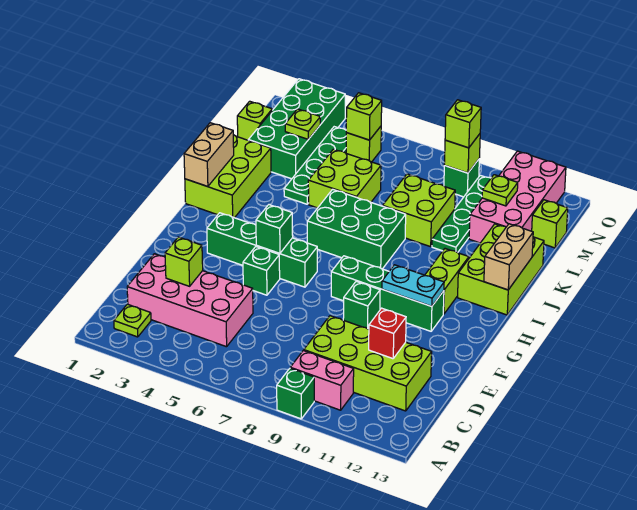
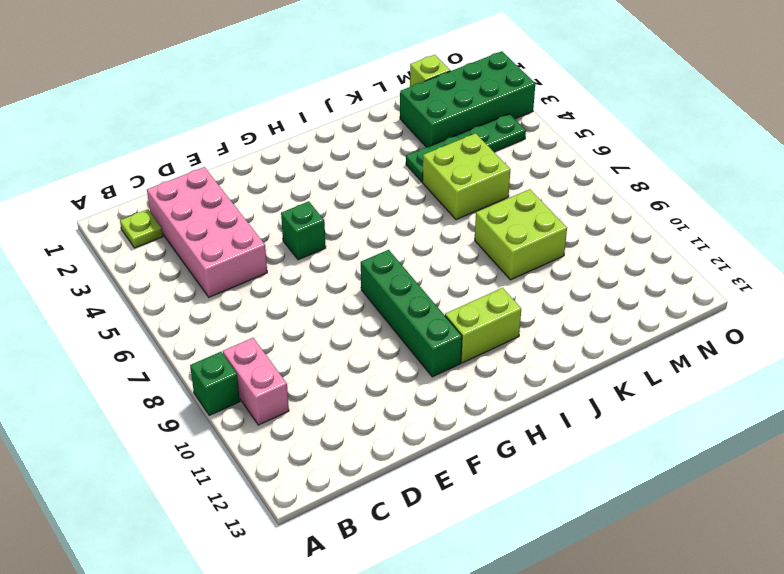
none -> lime brick C9:D12 level 1
none -> green brick F9 level 1
none -> green brick G3:G6 level 1
none -> lime brick I1:K2 level 1

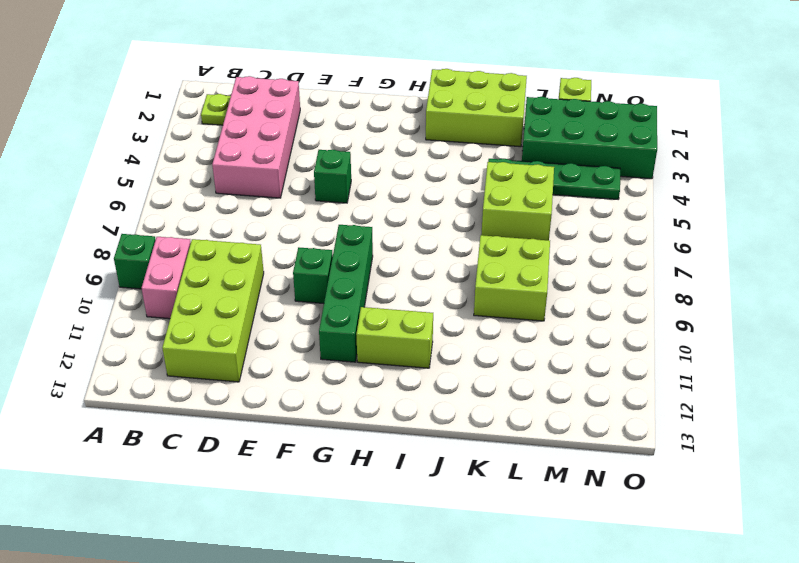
none -> green brick G3:G6 level 1
none -> green brick I6:J8 level 1
none -> lime brick I12:K13 level 1
none -> green plate K10:N10 level 1

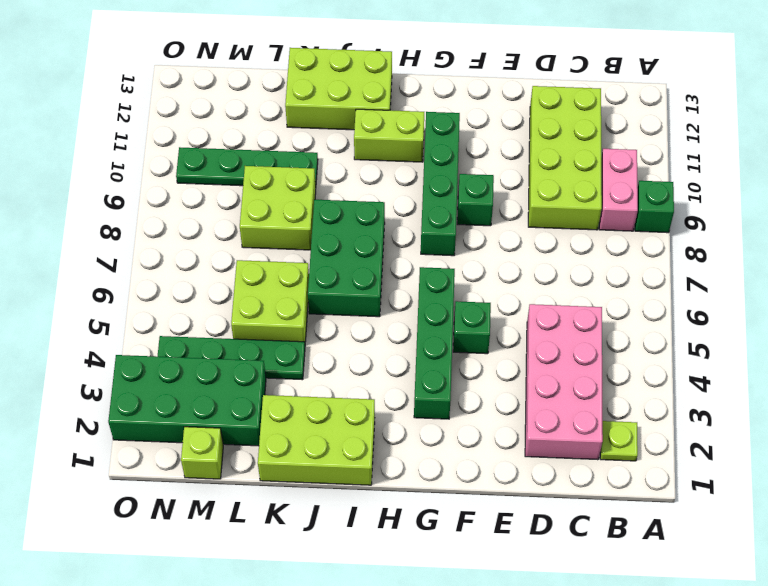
none -> pink brick L11:O12 level 1
none -> lime brick M13 level 1
none -> lime brick N5 level 1
none -> green brick N9 level 1

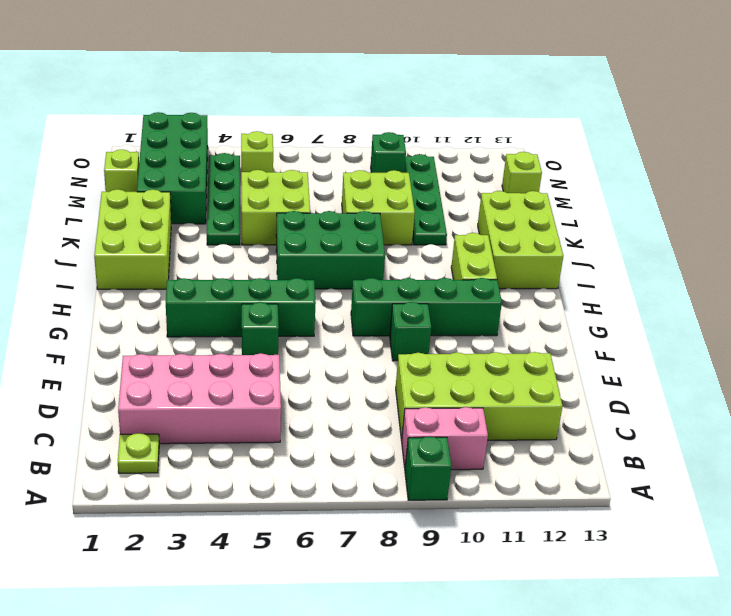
none -> pink brick L11:O12 level 1
none -> lime brick D3 level 2
none -> red brick D11 level 2
none -> green brick G5 level 2

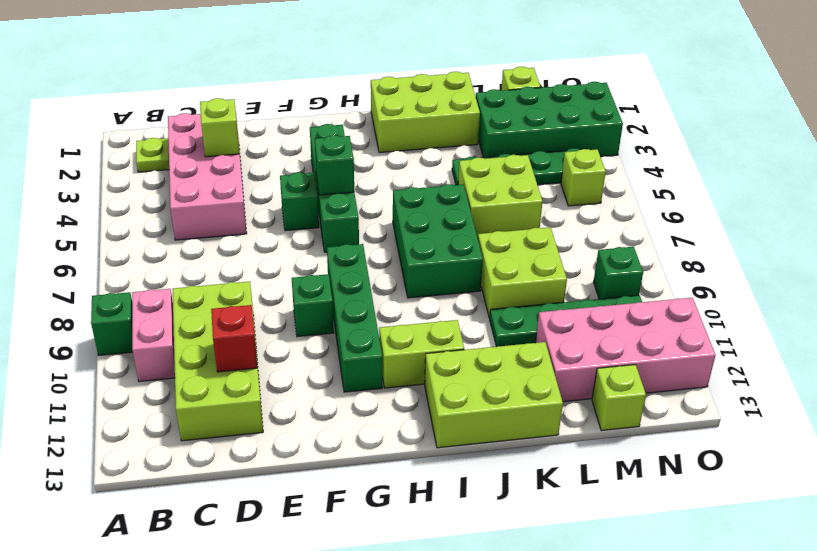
none -> cyan plate G10:G11 level 2
none -> tan brick I1:J1 level 2
none -> tan brick I13:J13 level 2
none -> lime plate M3 level 2

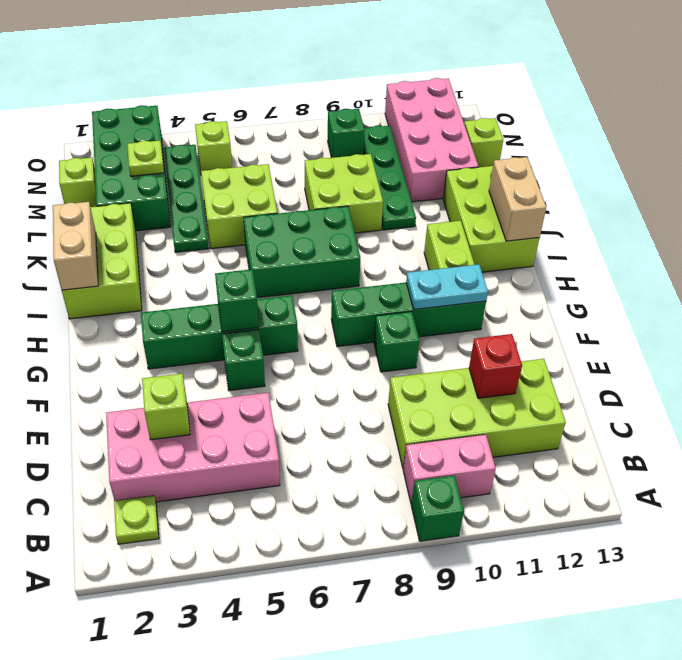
none -> lime plate M11 level 2
none -> lime brick N5 level 2
none -> lime brick N9 level 2
none -> lime brick N9 level 3

